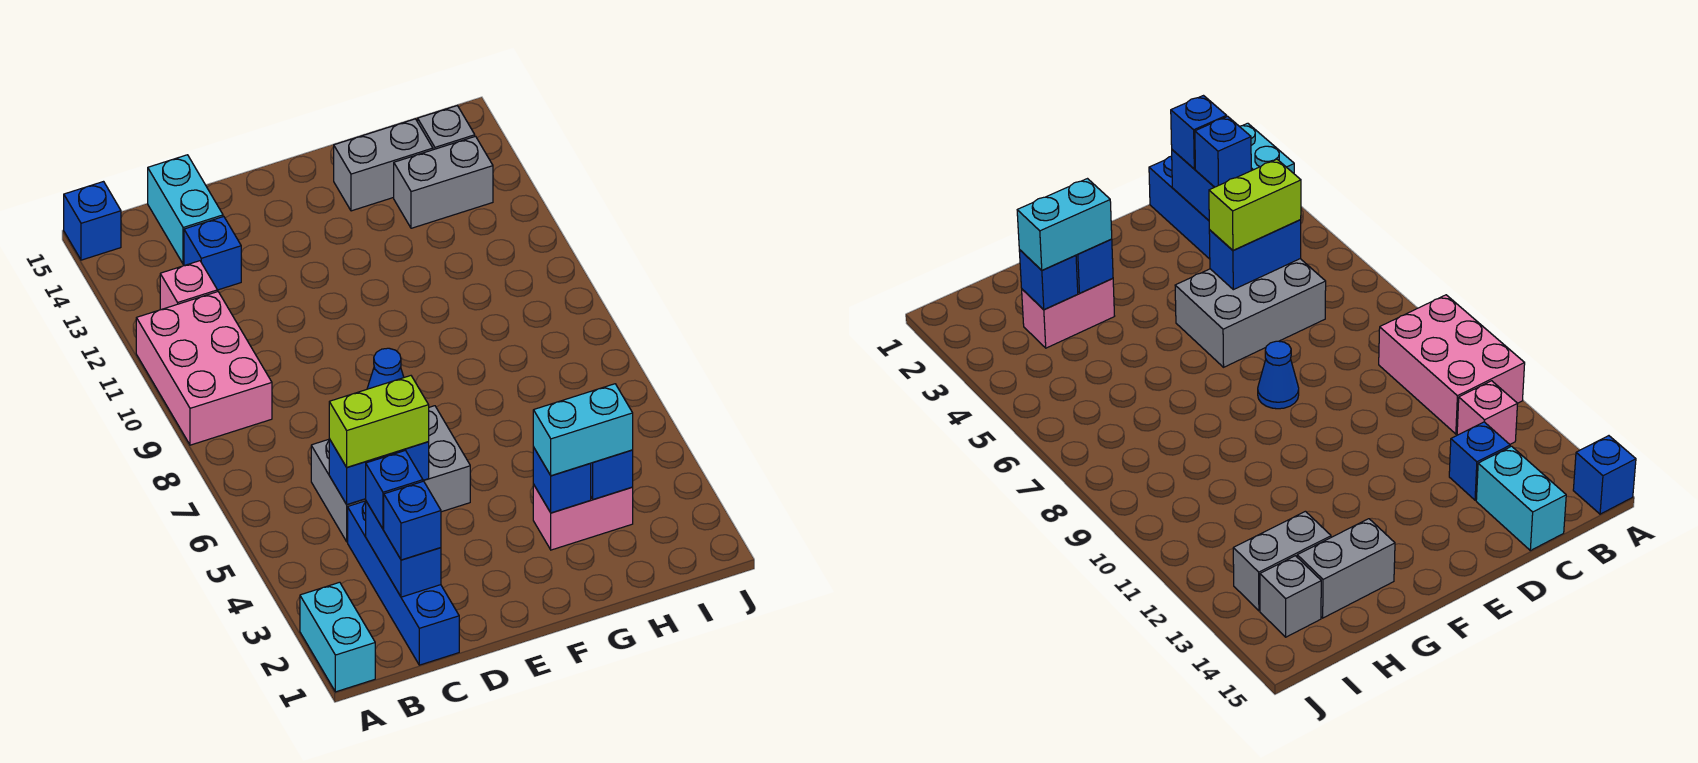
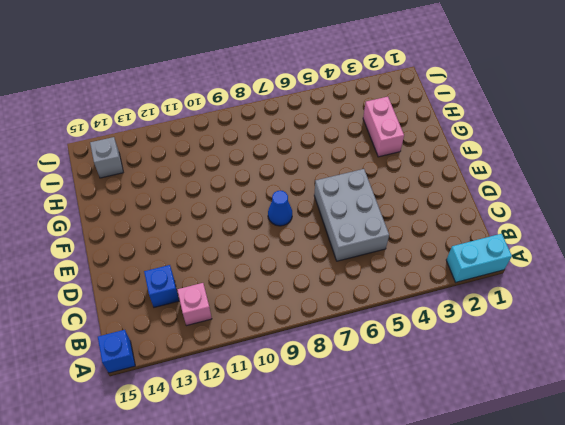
none -> pink brick A9:B11 level 1
none -> blue brick C1:C4 level 1
none -> cyan brick C14:C15 level 1

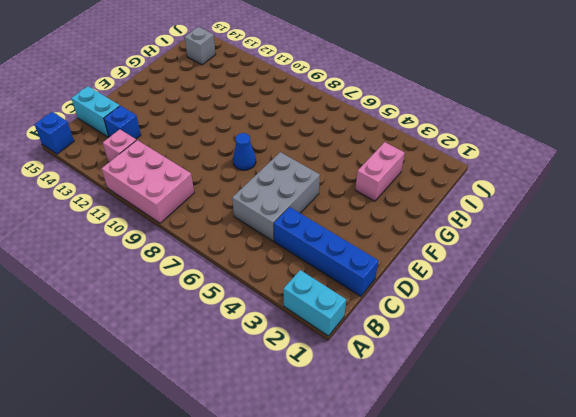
none -> grey brick G14:H14 level 1
none -> grey brick H13:I13 level 1
none -> blue brick C2:C3 level 2

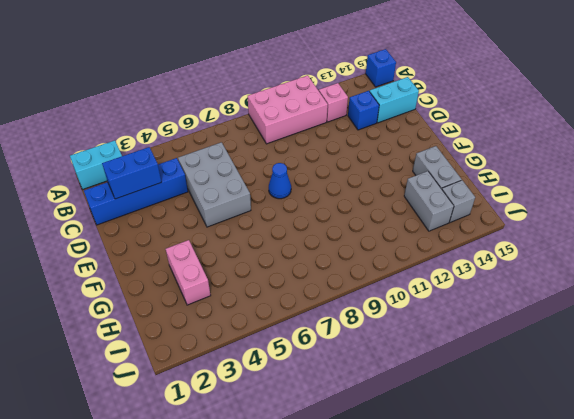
none -> blue brick C5:D5 level 2
none -> blue brick G3 level 2
none -> blue brick H3 level 2

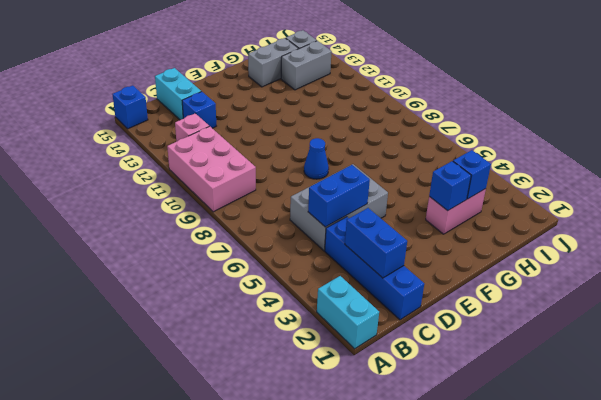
none -> blue brick C2 level 3
none -> blue brick C3 level 3
none -> lime brick C5:D5 level 3

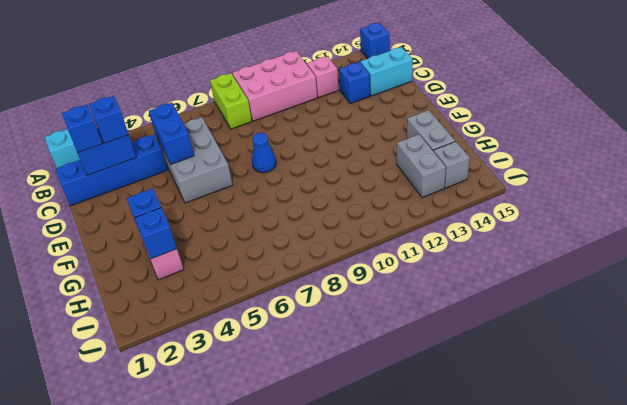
lime brick A8:B8 level 1 -> lime brick C5:D5 level 3
none -> cyan brick G3:H3 level 3

